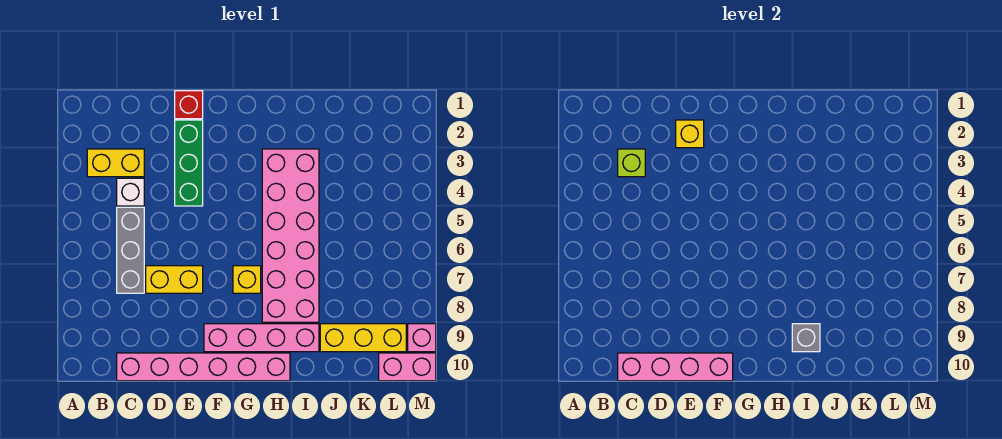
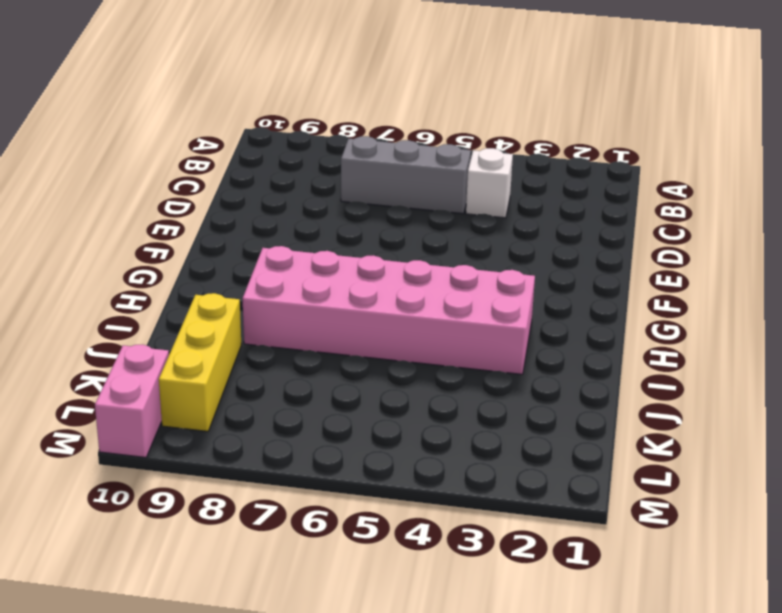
none -> yellow brick B3:C3 level 1
none -> pink brick C10:H10 level 1
none -> yellow brick D7:E7 level 1

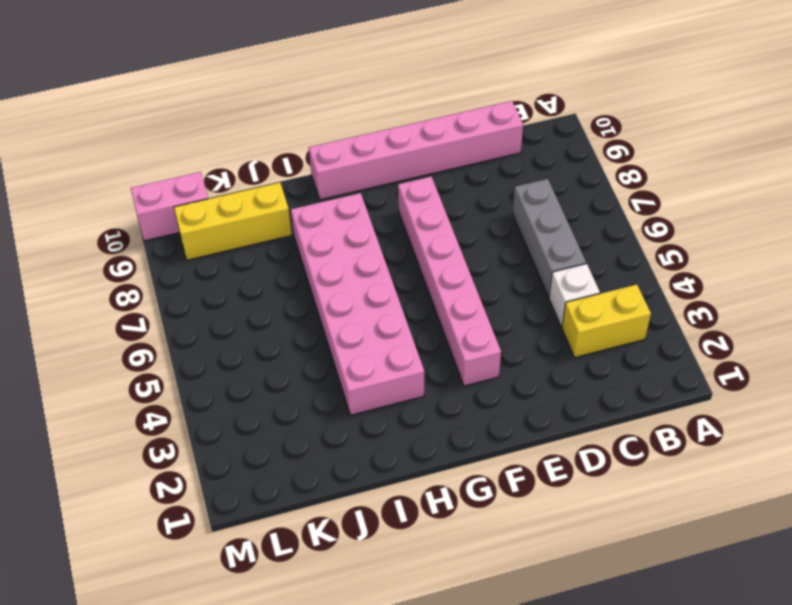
pink brick F3:F8 level 1 -> none
none -> yellow brick D7:E7 level 1
none -> red brick E1 level 1
none -> green brick E2:E4 level 1

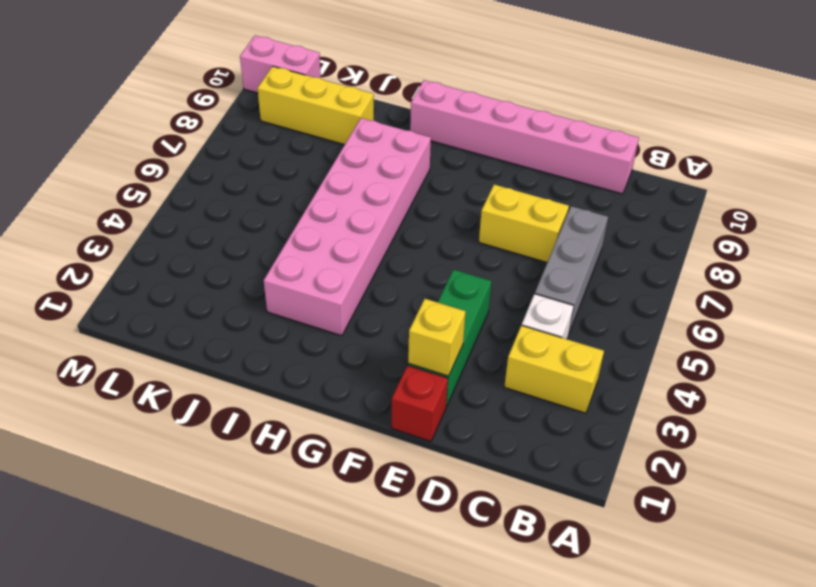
none -> pink brick F9:I9 level 1
none -> yellow brick G7 level 1
none -> pink brick M9 level 1

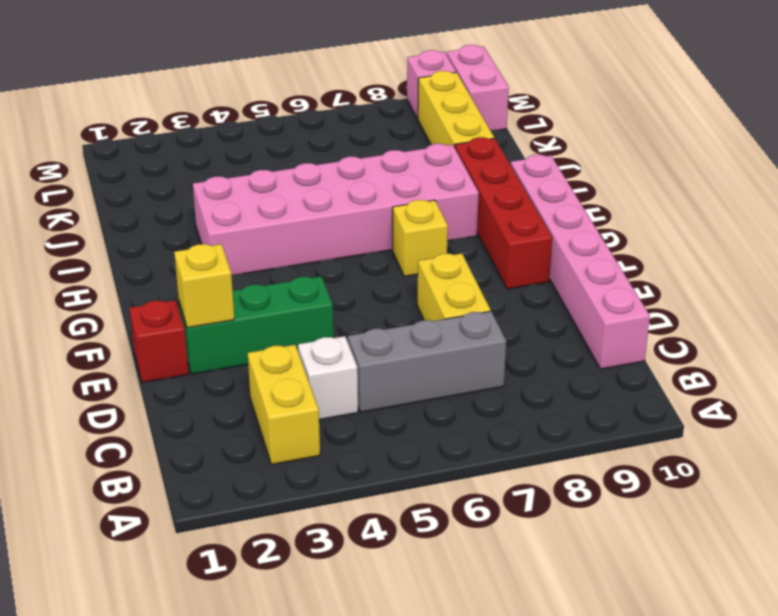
red brick F9:I9 level 1 -> pink brick F9:I9 level 1
none -> lime brick C3 level 2
none -> pink brick C10:F10 level 2
none -> grey brick I9 level 2

